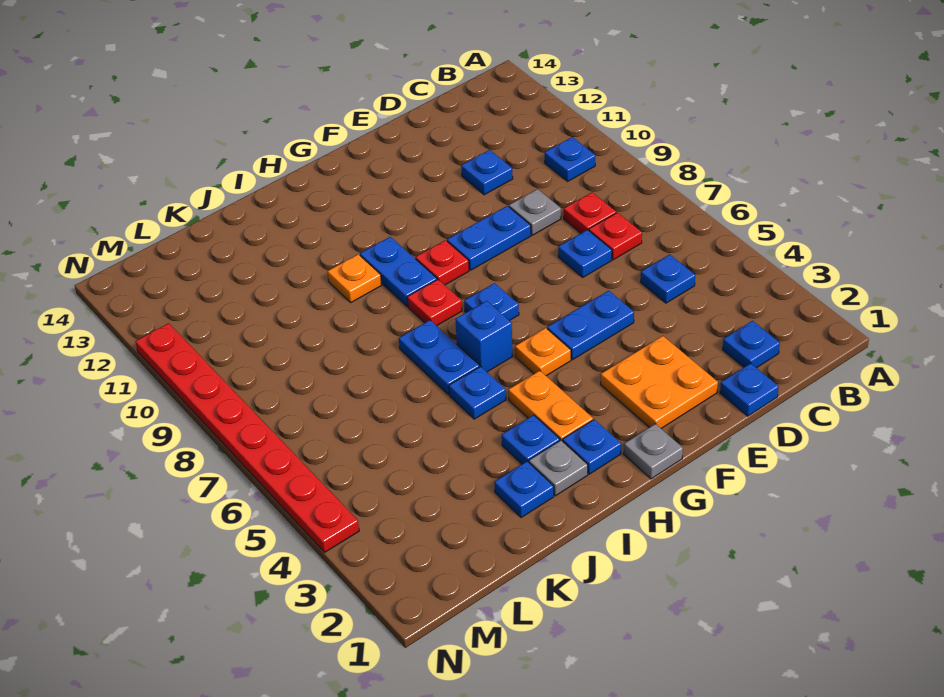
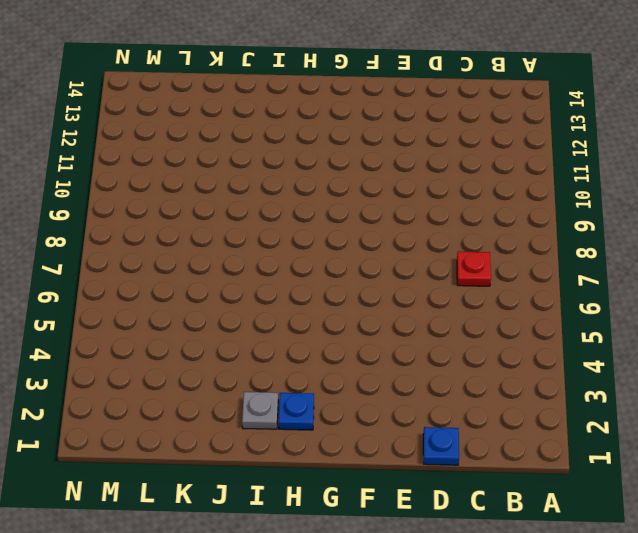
none -> blue plate B10 level 1
none -> blue plate C2 level 1
none -> blue plate C5 level 1

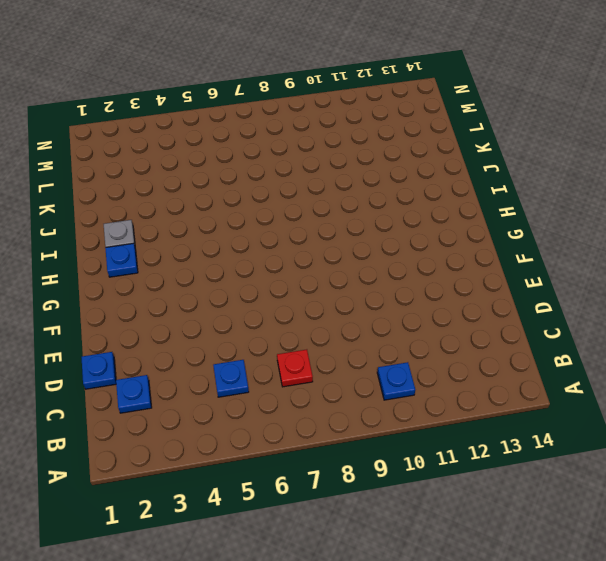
none -> red plate C8 level 1
none -> blue plate D7 level 1
none -> grey plate D9 level 1

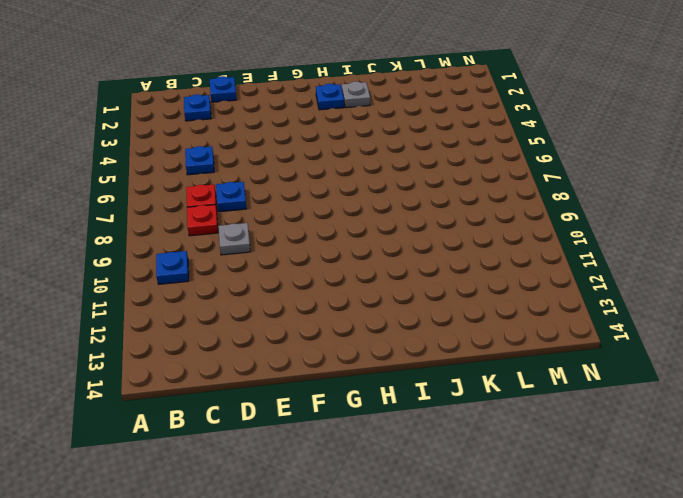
none -> blue plate D11 level 1
none -> orange plate E2:F3 level 1
none -> blue plate E5:F5 level 1

